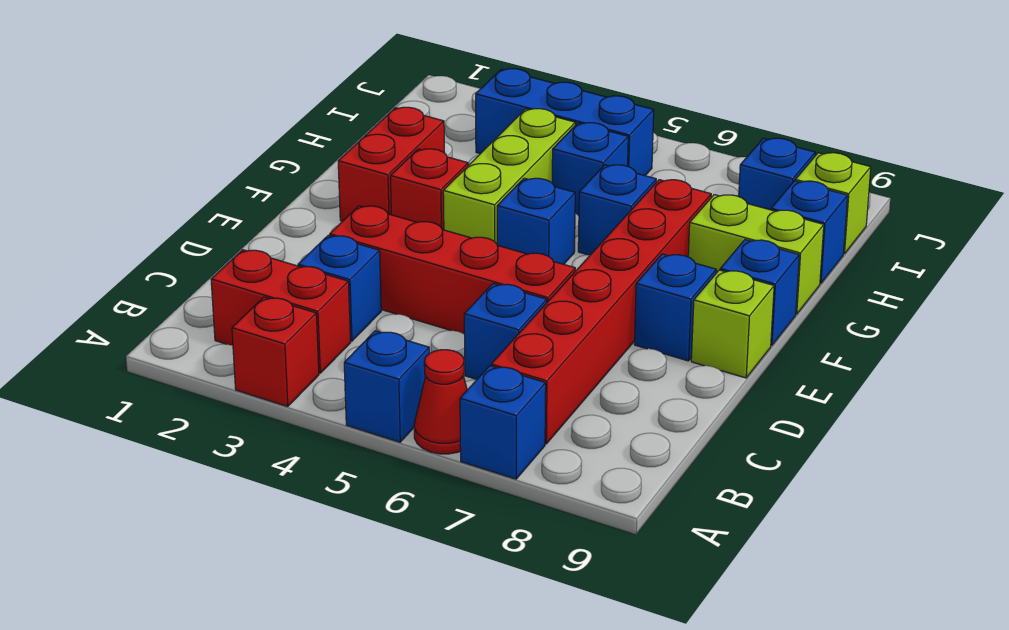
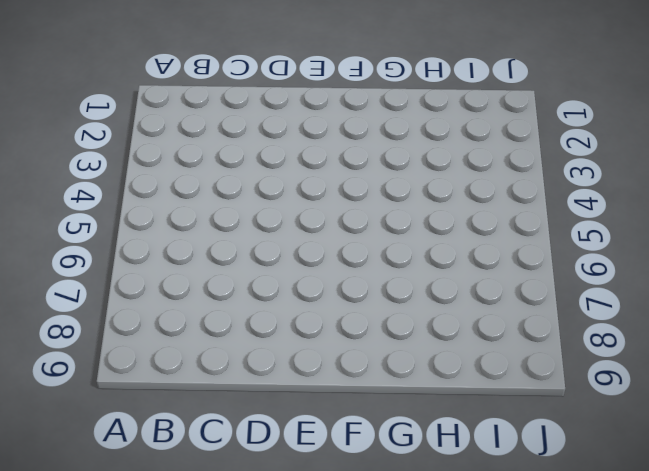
none -> red brick A3 level 1
none -> blue brick A5 level 1
none -> red cone A6 level 1

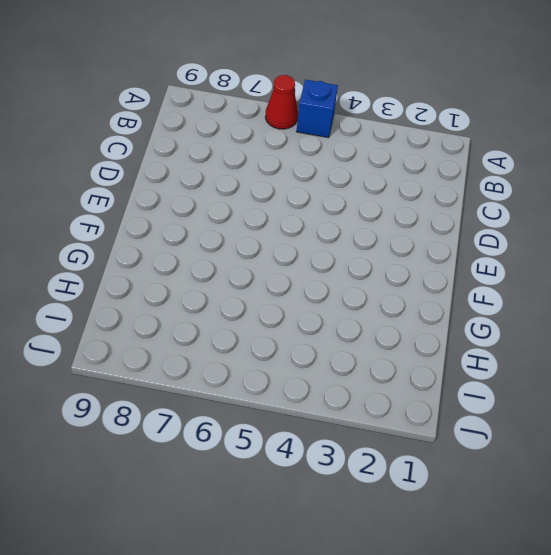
none -> red brick A3 level 1
none -> blue brick A7 level 1
none -> red brick B2:B3 level 1

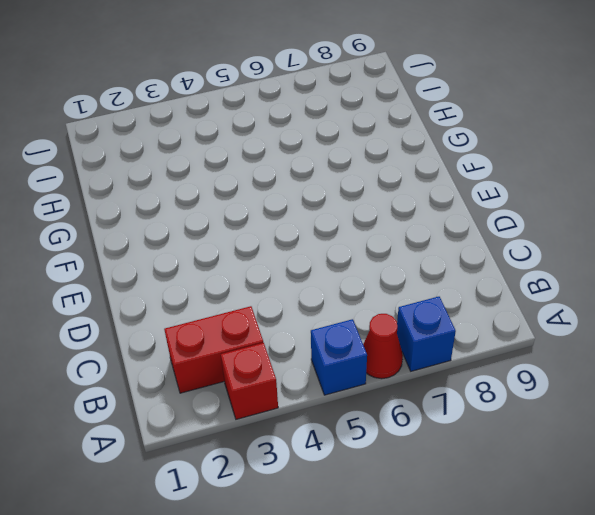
none -> red brick B7:G7 level 1
none -> blue brick C3 level 1
none -> blue brick C6 level 1

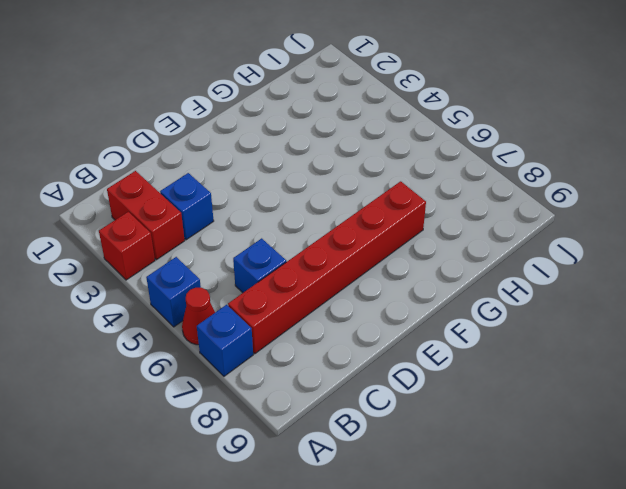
none -> red brick D3:D6 level 1
none -> blue brick E8 level 1
none -> lime brick E9 level 1

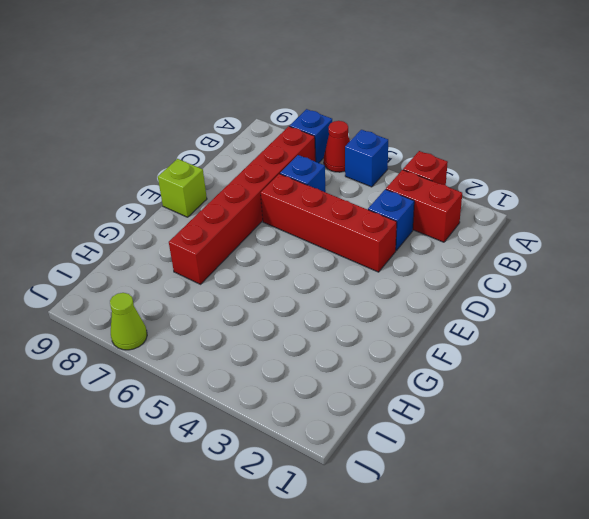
lime cone J7 level 1 -> none
none -> blue brick E8 level 1
none -> red brick F2:G2 level 1
none -> red brick F3 level 1

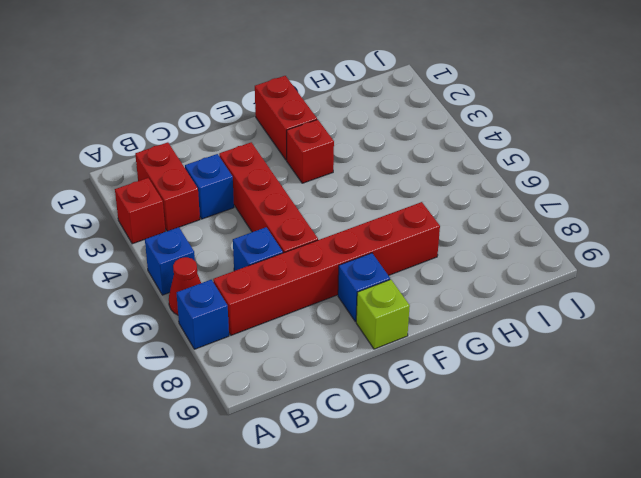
red brick F1:F2 level 1 -> red brick F2:G2 level 1
none -> lime brick F4:H4 level 1
none -> blue brick F5 level 1
none -> blue brick F9 level 1

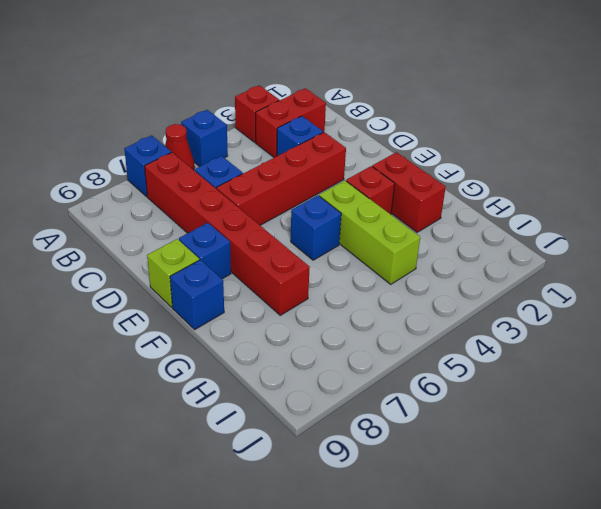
none -> blue brick G6 level 1
none -> lime brick G8:G9 level 1
none -> blue brick H5 level 1

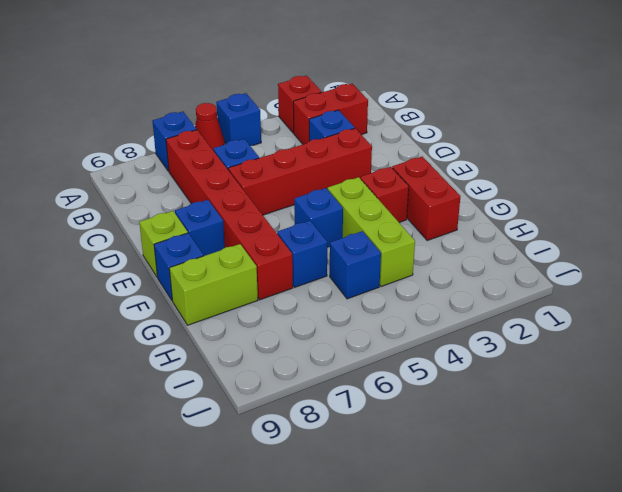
none -> blue brick H9 level 1
none -> blue brick I3:I5 level 1
none -> blue brick I8 level 1

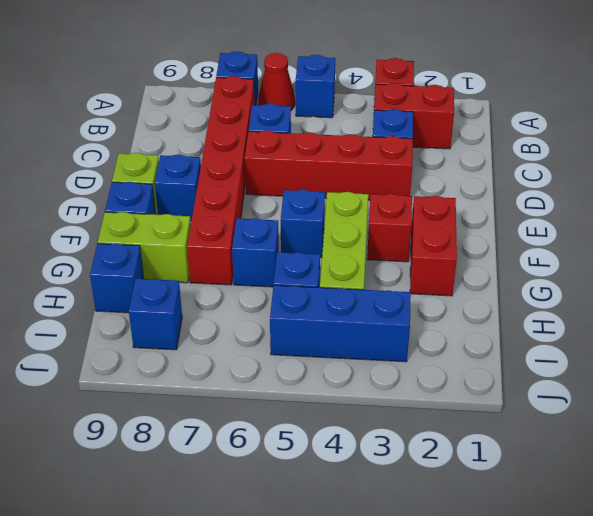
none -> lime brick I9 level 1

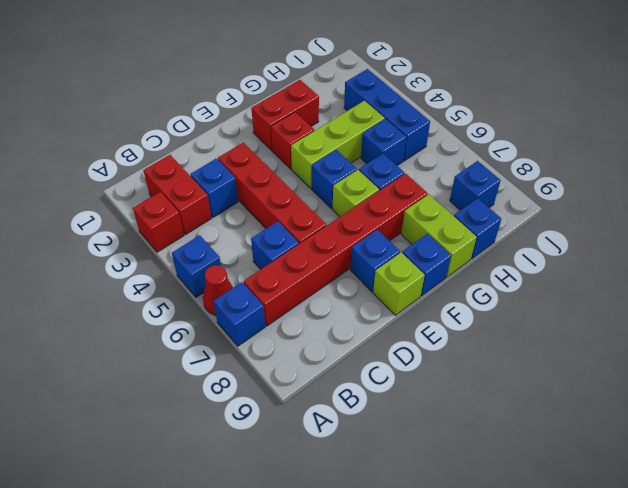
lime brick F6 level 1 -> lime brick I9 level 1

